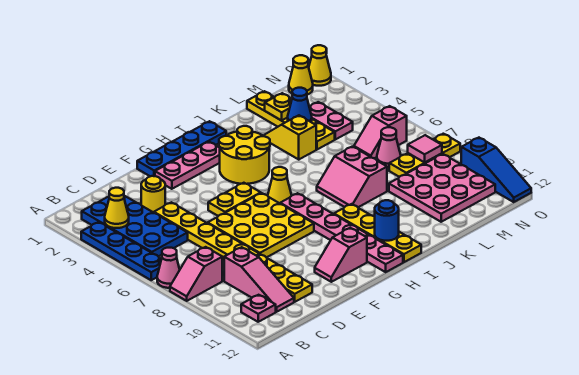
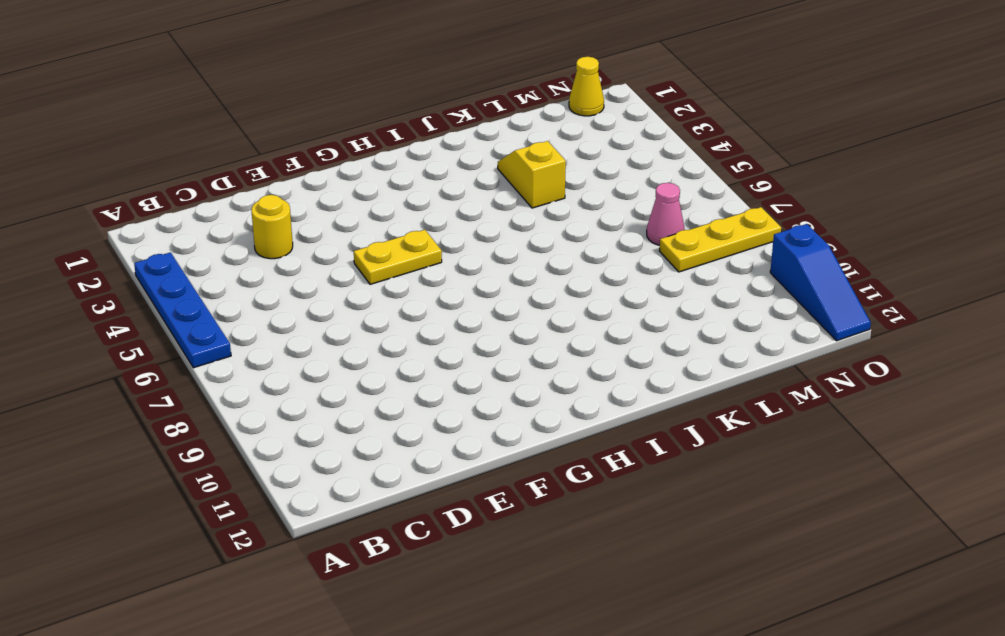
none -> pink cone A7 level 1
none -> pink slope A8:B8 level 1 top B
none -> blue plate B2:C5 level 1
none -> pink plate B11 level 1

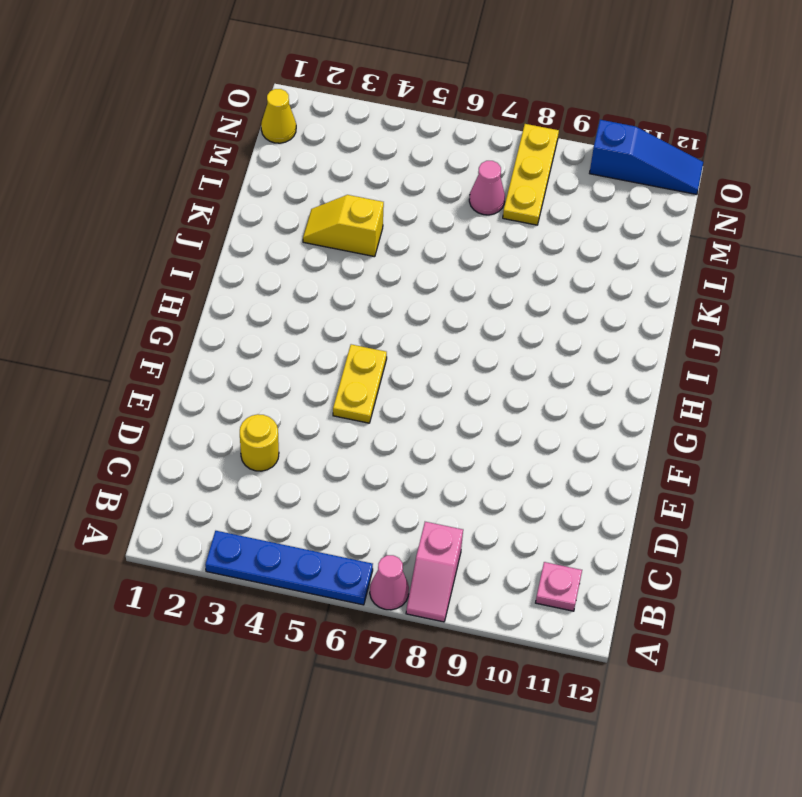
none -> blue plate B2:C5 level 1
none -> pink slope C9:C11 level 1 top 9
none -> yellow plate D4:D11 level 1
none -> yellow plate E6:G8 level 1

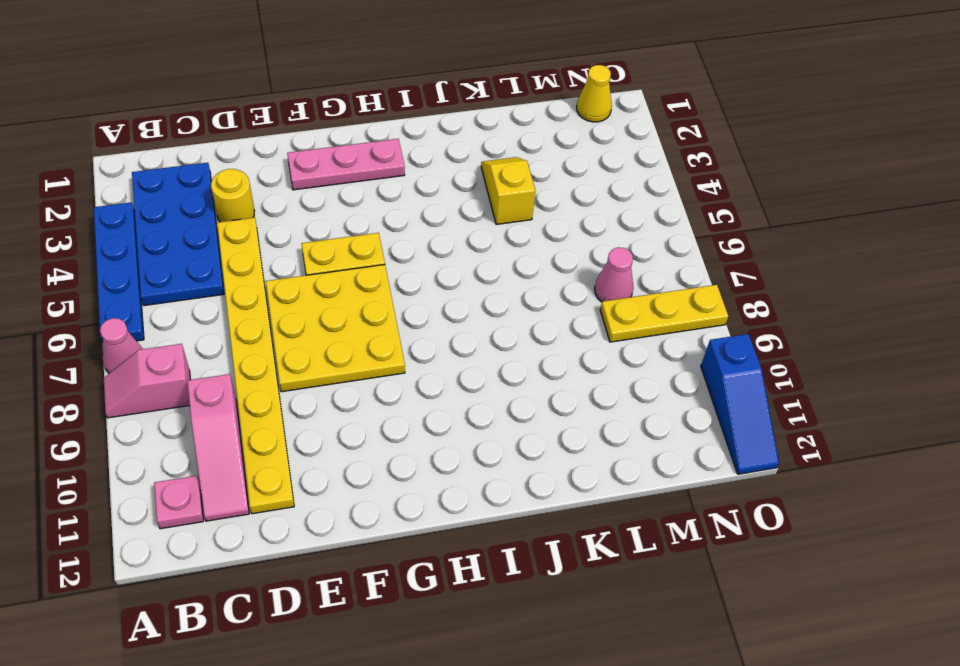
none -> blue plate F1:I1 level 1
none -> pink slope F11:G11 level 1 top G
none -> yellow round brick H3:I4 level 1
none -> yellow cone H6 level 1

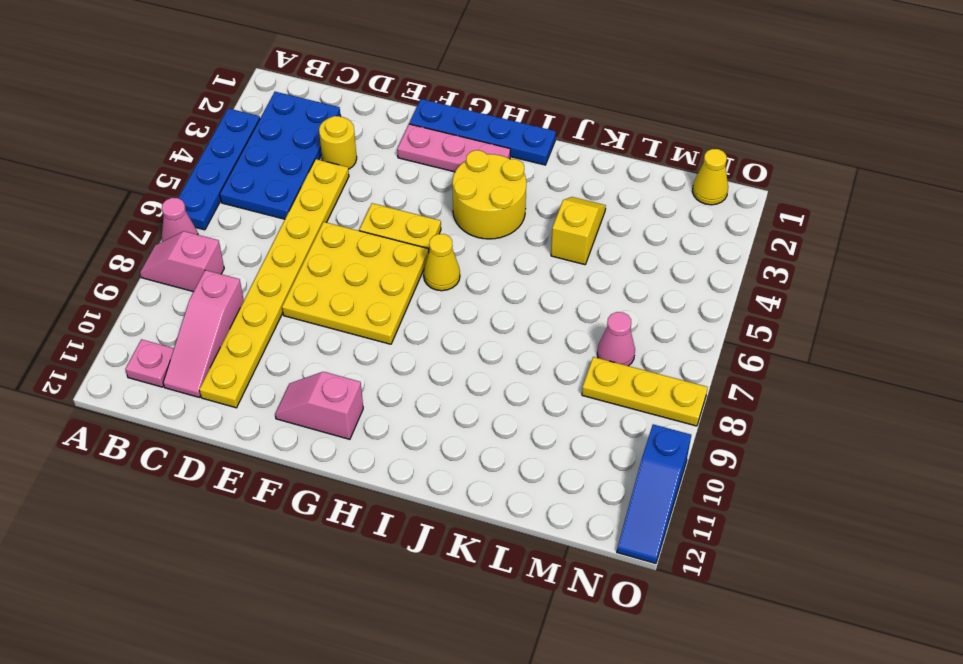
none -> pink plate H7:H12 level 1
none -> yellow plate I9:I12 level 1
none -> pink slope J7:K8 level 1 top K
none -> yellow plate L1:L4 level 1

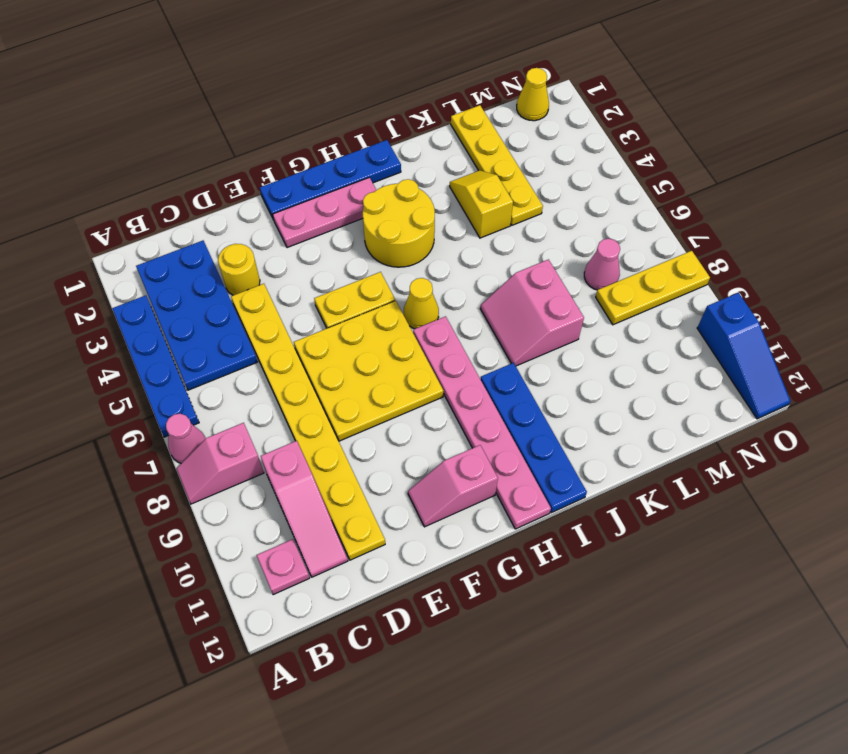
blue plate I9:I12 level 1 -> yellow plate I9:I12 level 1
none -> pink plate L9:N11 level 1
none -> pink plate M3:M4 level 1
none -> pink slope M6:N6 level 1 top N
none -> yellow cone O1 level 1

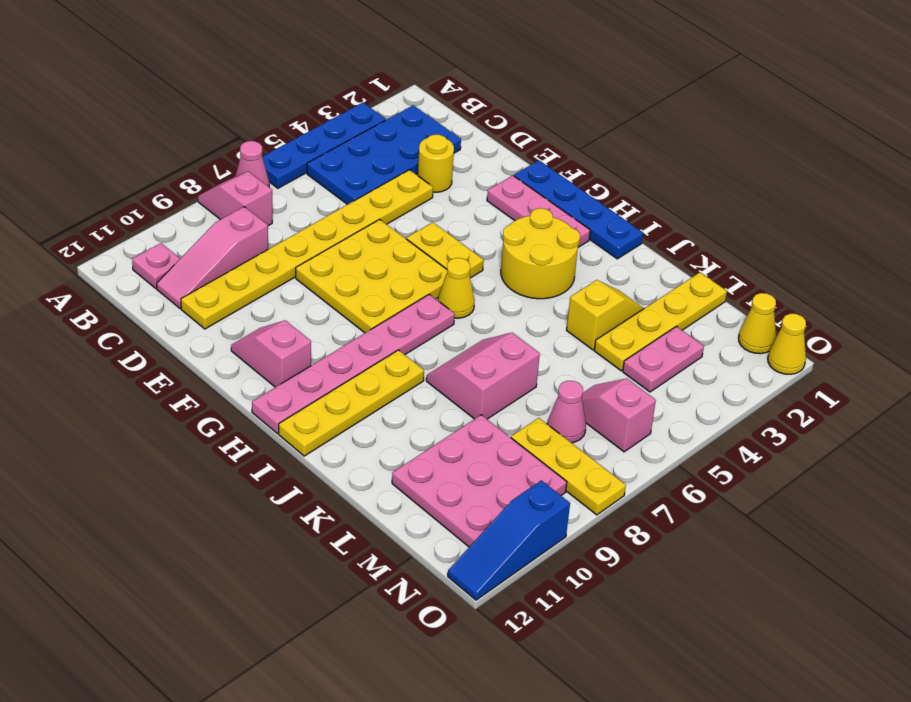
none -> yellow cone B3 level 2
none -> blue round brick I11 level 2
none -> yellow plate L2 level 2
none -> blue cone L3 level 2

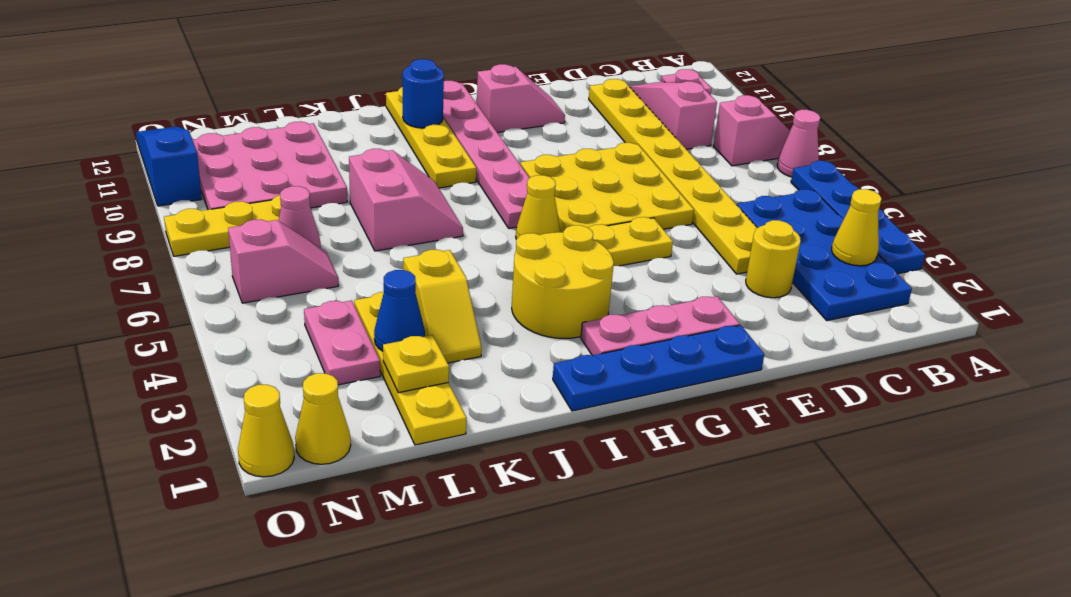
none -> pink tile N8 level 2

